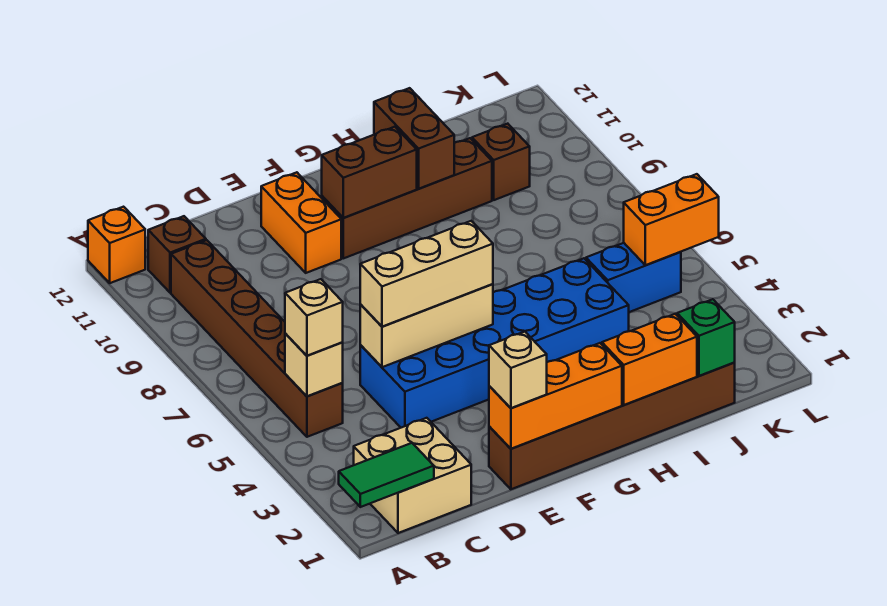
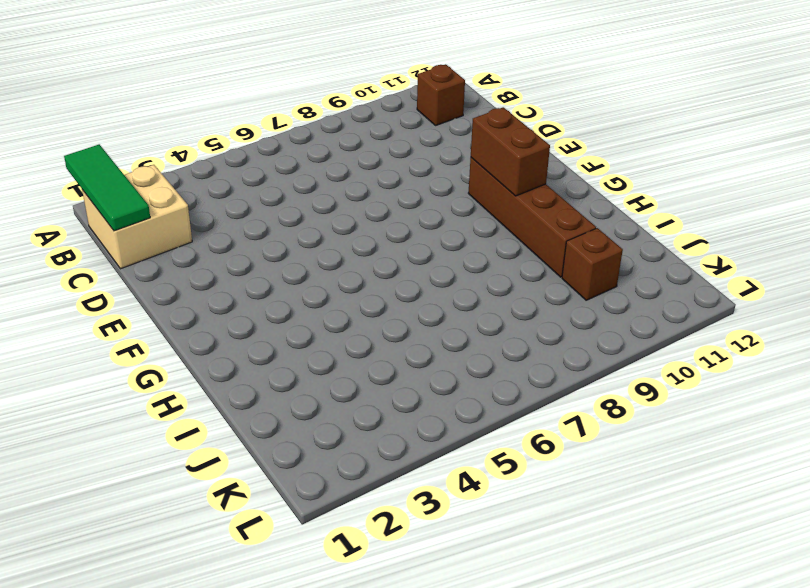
green tile A1:C1 level 2 -> green tile A1:B1 level 2
none -> orange brick A12 level 1
none -> brown brick B5:B10 level 1
none -> blue brick D4:I5 level 1

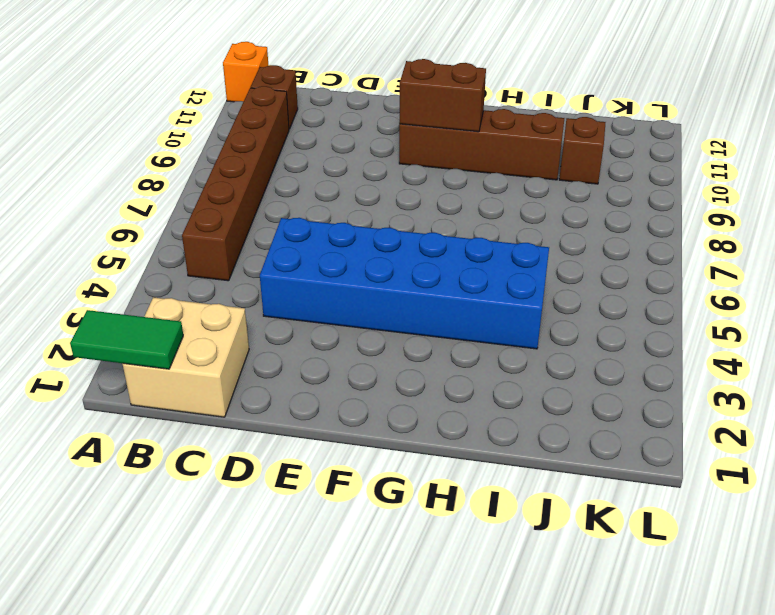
none -> brown brick E1:J1 level 1
none -> orange brick E10:E11 level 1
none -> blue brick J5:K5 level 1

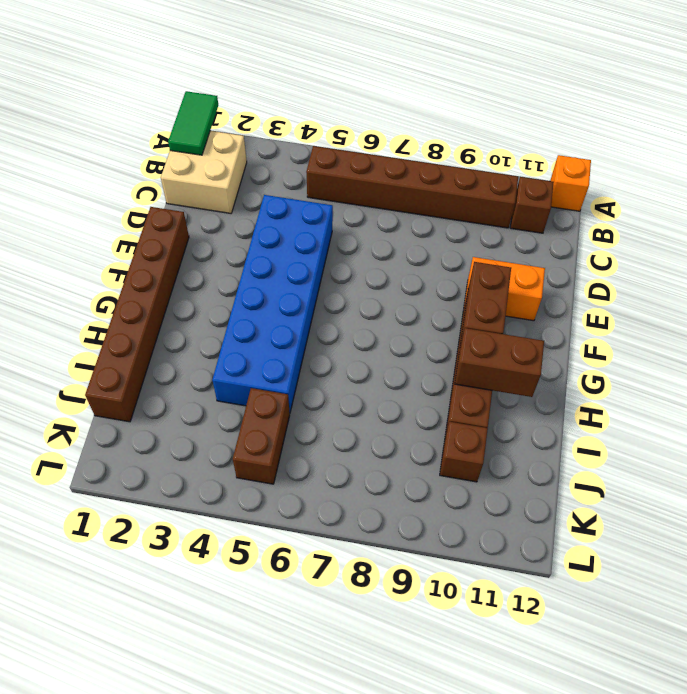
brown brick J5:K5 level 1 -> blue brick J5:K5 level 1
none -> tan brick B5 level 2
none -> tan brick D5:F5 level 2
none -> orange brick E1:G1 level 2

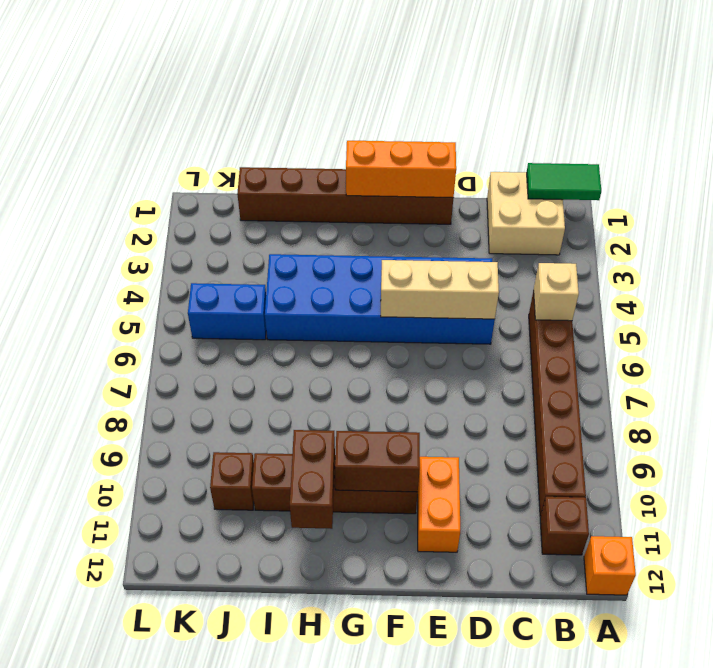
none -> orange brick H1:I1 level 2
none -> green brick J1 level 2
none -> orange brick K5:L5 level 2

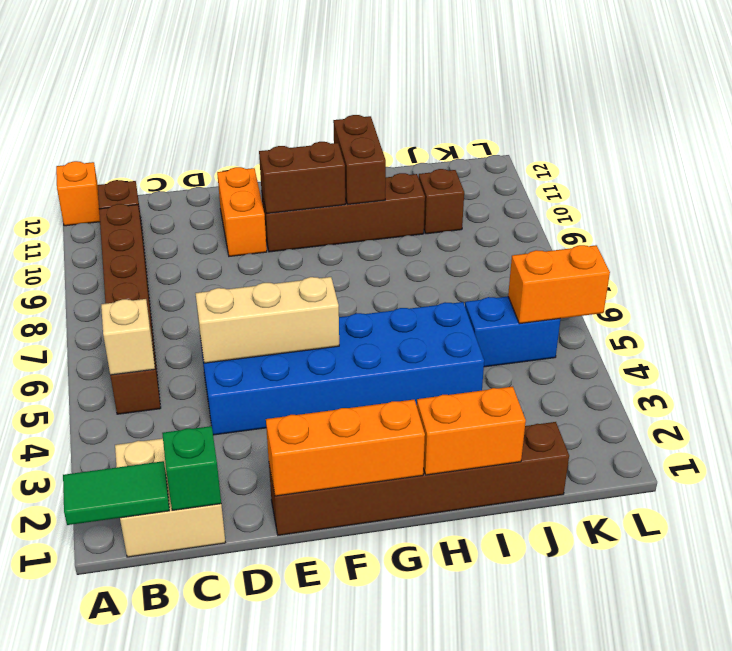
green brick C1 level 2 -> green brick J1 level 2
none -> tan brick B5 level 3
none -> tan brick D5:F5 level 3
none -> tan brick E1 level 3

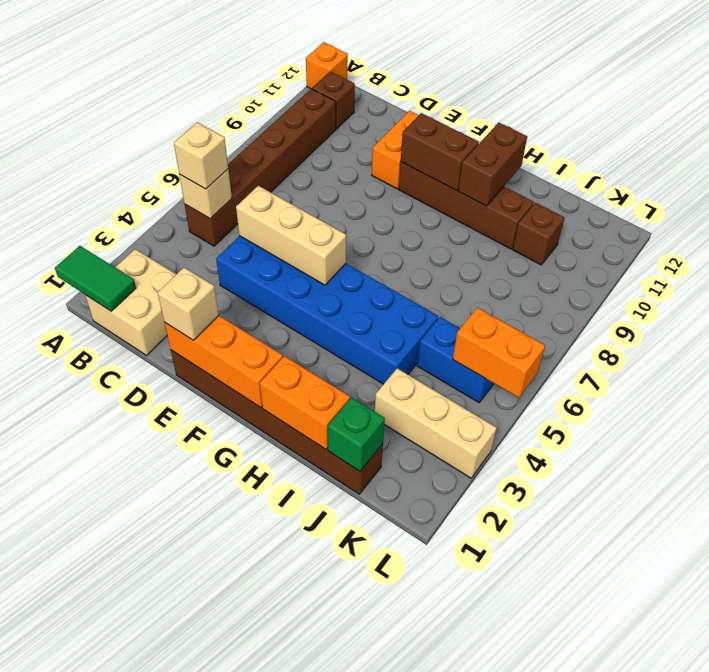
tan brick J3:L3 level 1 -> tan brick D5:F5 level 3

